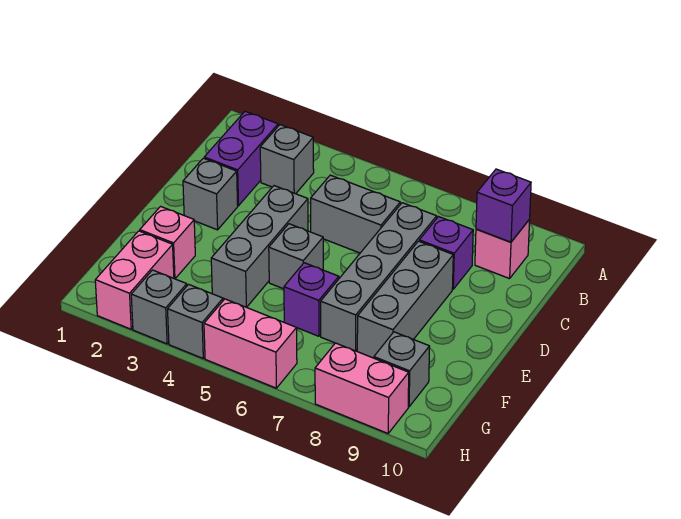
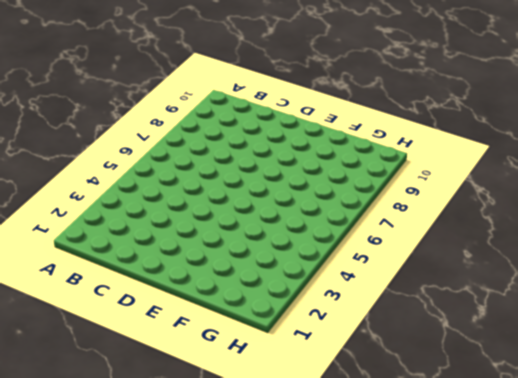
none -> purple brick B2:C2 level 1
none -> grey brick B3 level 1
none -> pink brick B9 level 1

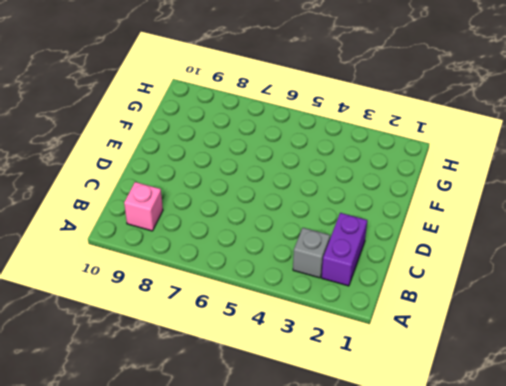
none -> grey brick C5:C6 level 1
none -> grey brick C7:F7 level 1
none -> purple brick C8 level 1

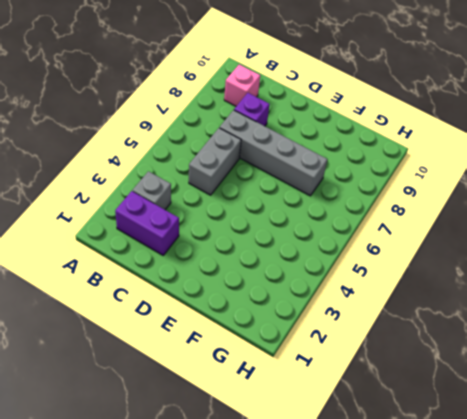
none -> grey brick D2 level 1
none -> grey brick D4:F4 level 1
none -> grey brick D8:F8 level 1

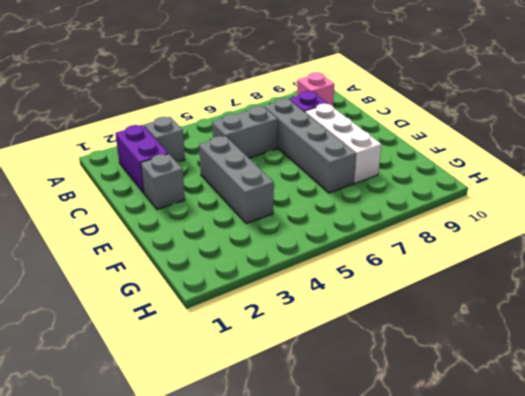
white brick D8:F8 level 1 -> grey brick D8:F8 level 1
none -> grey brick E5 level 1
none -> pink brick F2 level 1
none -> purple brick F6 level 1

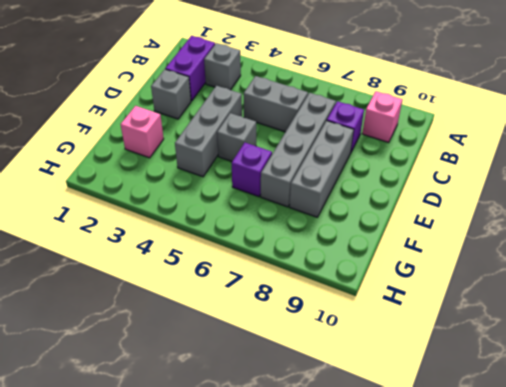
none -> pink brick G2:H2 level 1
none -> grey brick G9 level 1
none -> grey brick H3 level 1

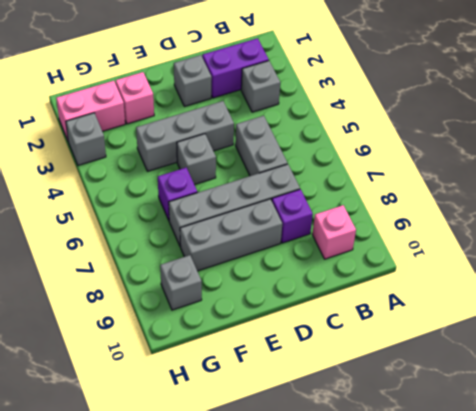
none -> grey brick H4 level 1
none -> pink brick H5:H6 level 1
none -> pink brick H8:H9 level 1

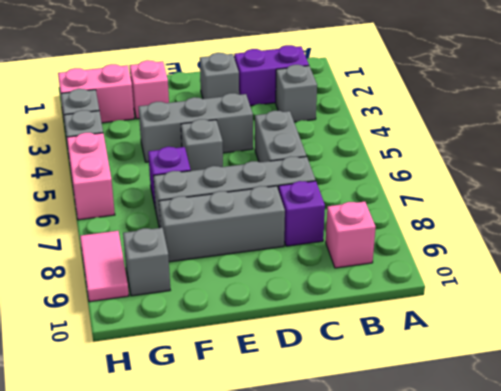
pink tile H8:H9 level 1 -> pink brick H8:H9 level 1
none -> purple brick B9 level 2

